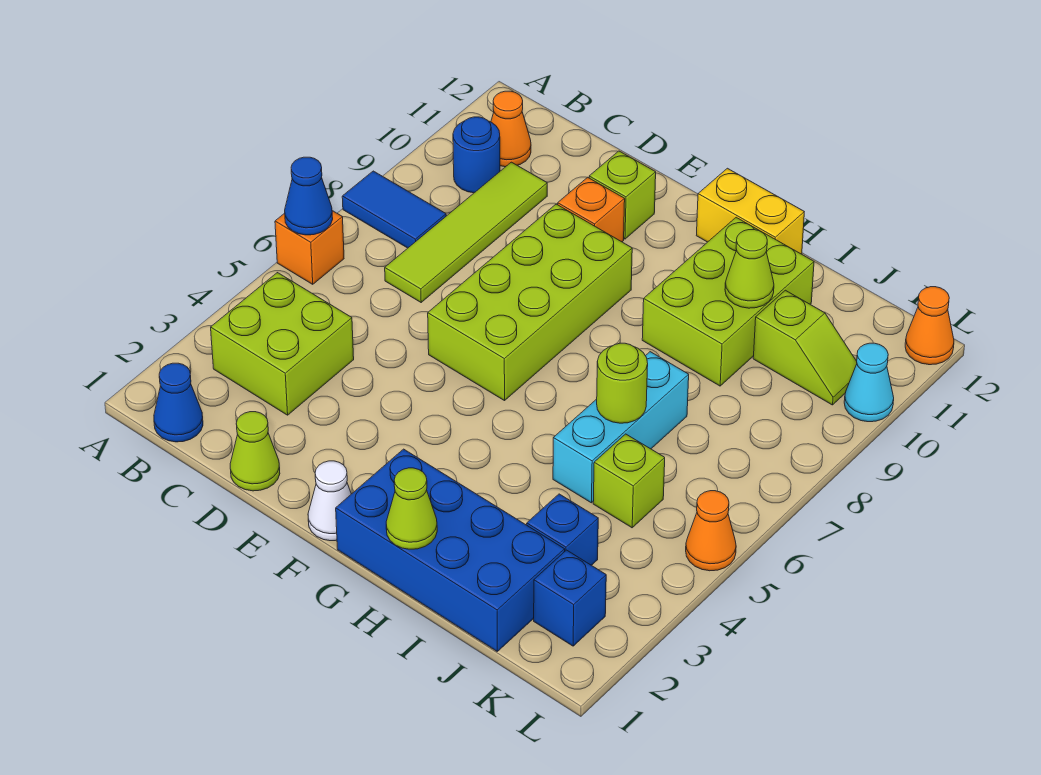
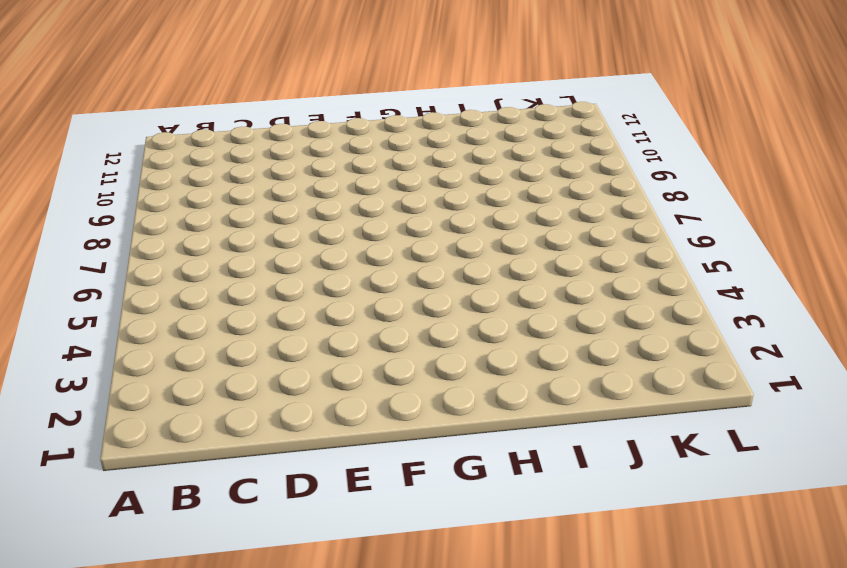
none -> orange brick A6 level 1
none -> blue tile A8:B8 level 1
none -> blue cone B1 level 1

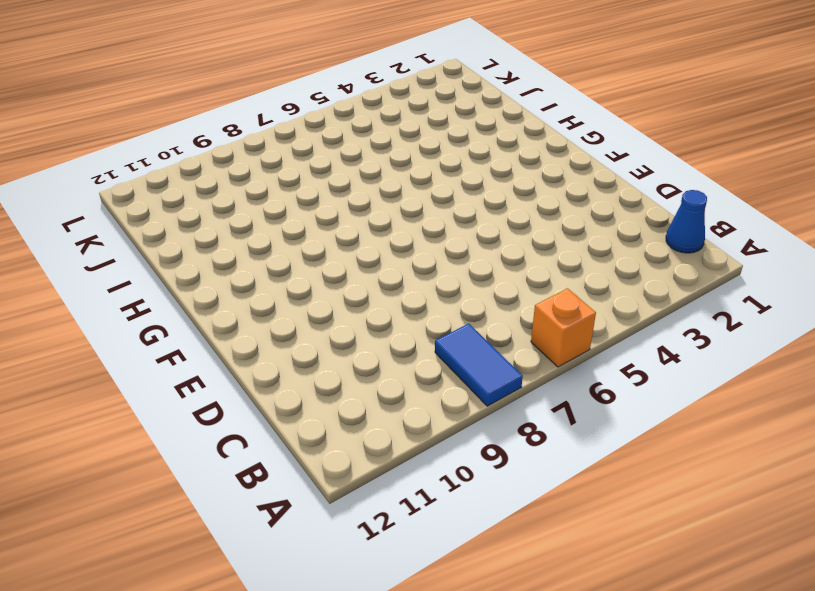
none -> lime brick B3:C4 level 1
none -> blue round brick B10 level 1
none -> orange cone B11 level 1

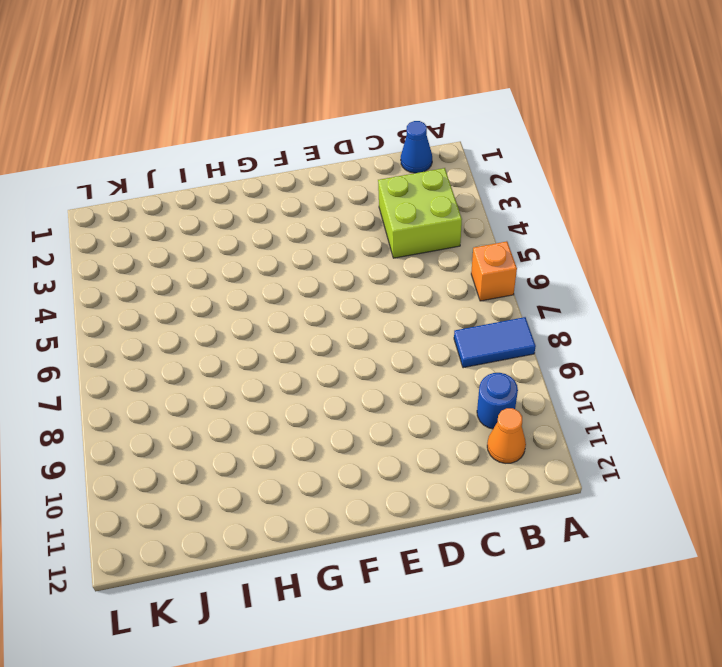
none -> lime tile C7:C10 level 1
none -> lime cone D1 level 1
none -> lime brick E6:F9 level 1

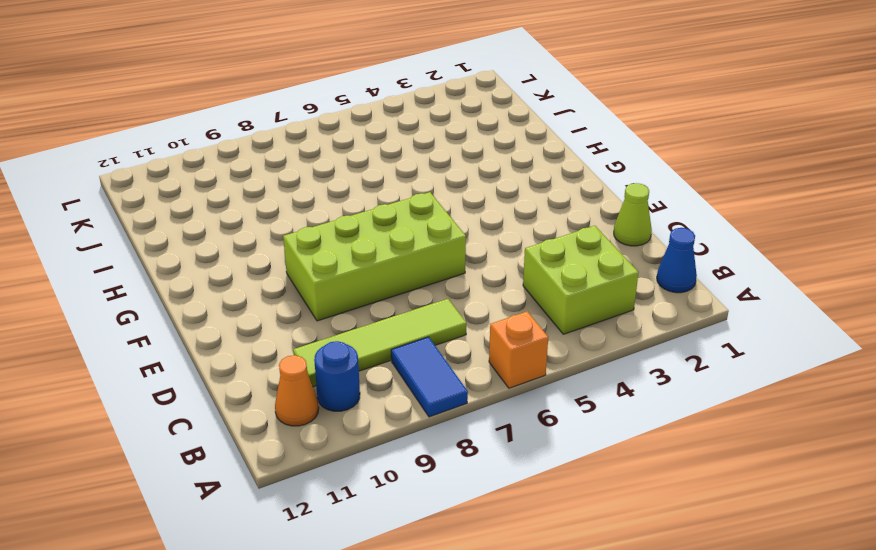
none -> orange brick E10 level 1
none -> lime brick E11 level 1
none -> white cone F1 level 1

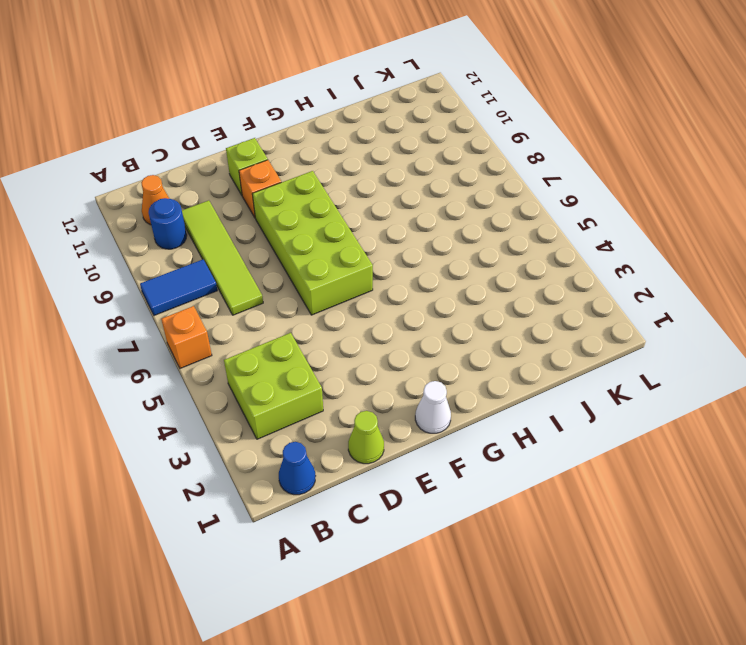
none -> blue brick G1:J2 level 1
none -> yellow brick G12:H12 level 1
none -> lime brick H9:I11 level 1

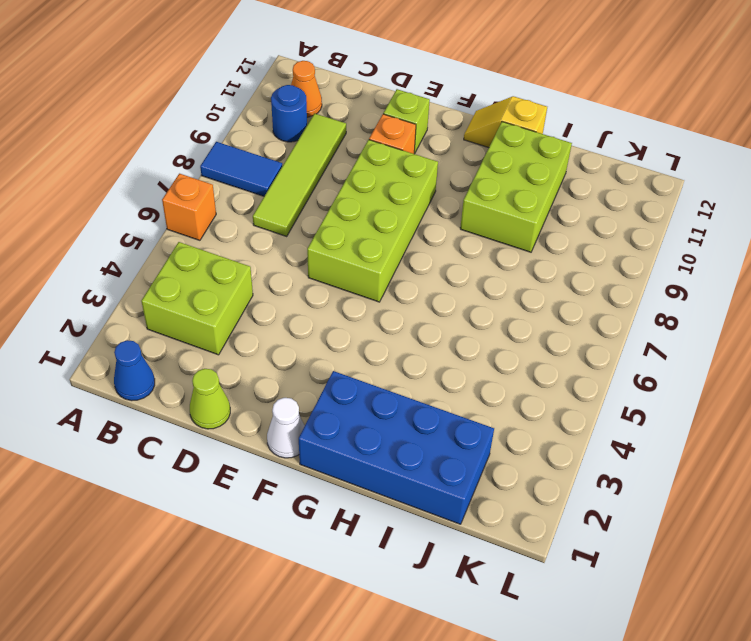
yellow slope G12:H12 level 1 top H -> yellow brick G12:H12 level 1
none -> cyan brick I5:I7 level 1
none -> blue brick J3 level 1
none -> lime brick J5 level 1

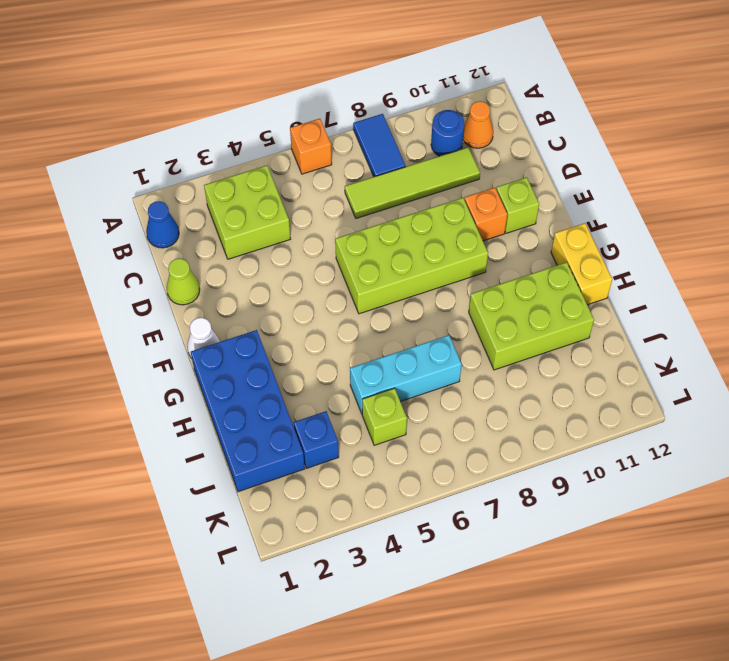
none -> lime slope J10:K10 level 1 top J
none -> blue brick K2 level 1
none -> orange cone L5 level 1

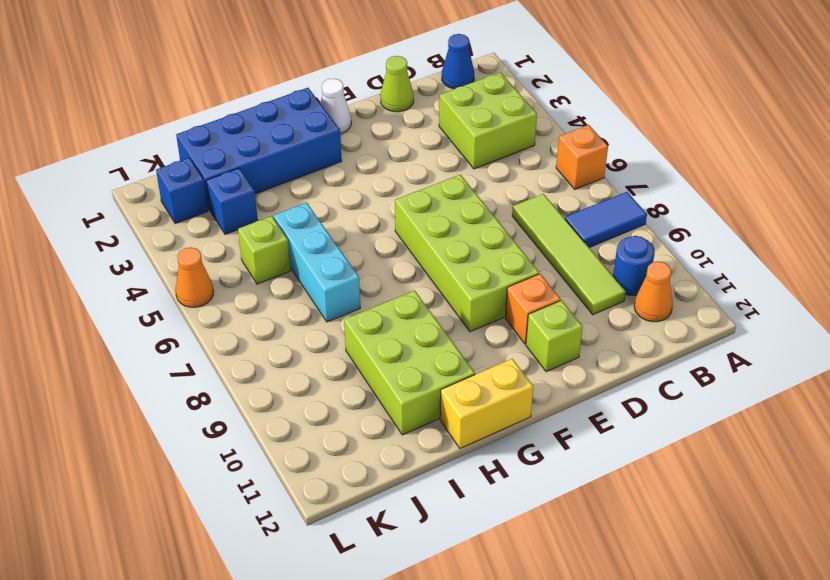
none -> lime slope J10:K10 level 1 top J
none -> cyan cone L10 level 1
none -> orange cone L12 level 1

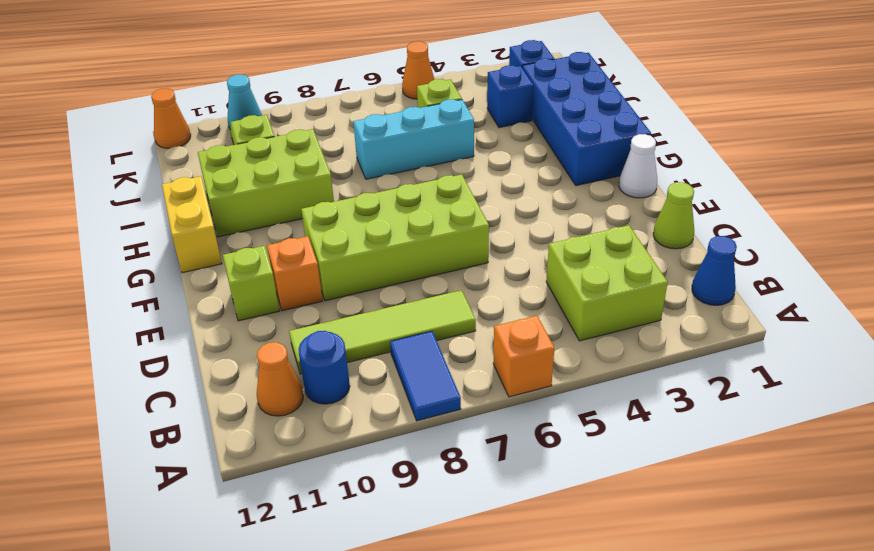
none -> blue cone A6 level 2
none -> lime cone H1 level 2
none -> lime round brick I6 level 2

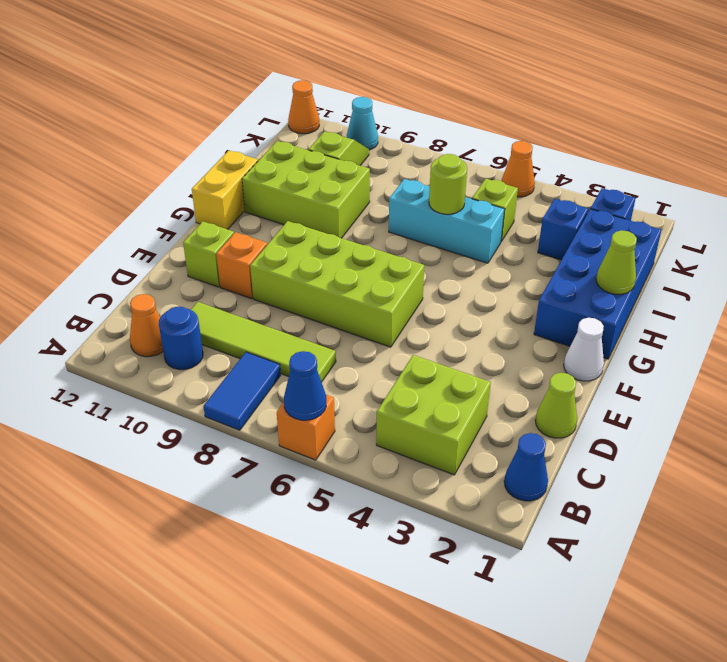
none -> lime cone I10 level 2

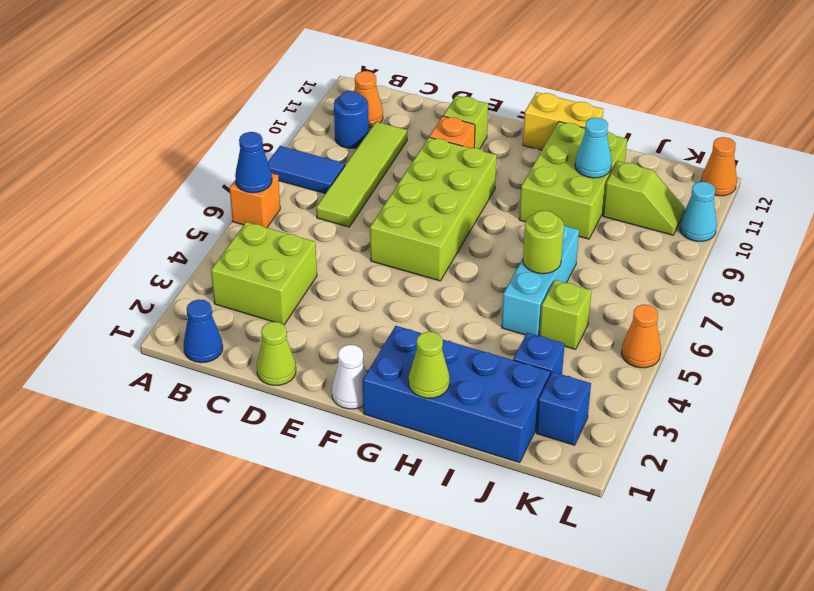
cyan cone I10 level 2 -> lime cone I10 level 2

